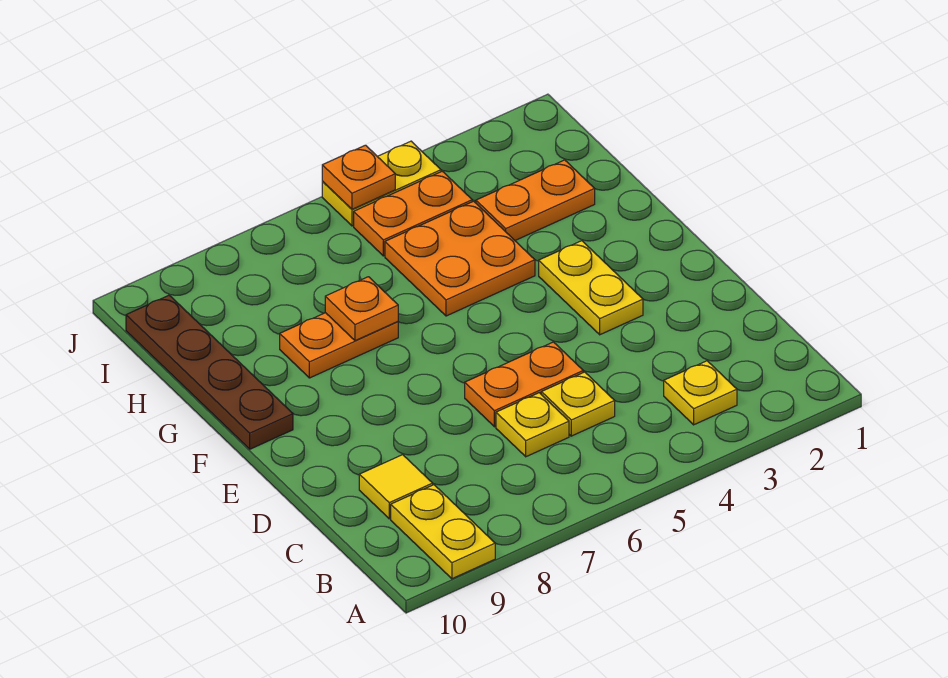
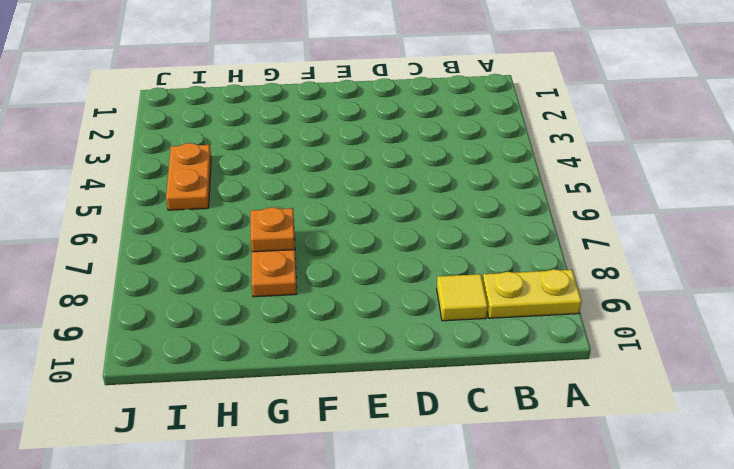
none -> yellow plate B3 level 1
none -> yellow plate C5 level 1
none -> yellow plate C6 level 1

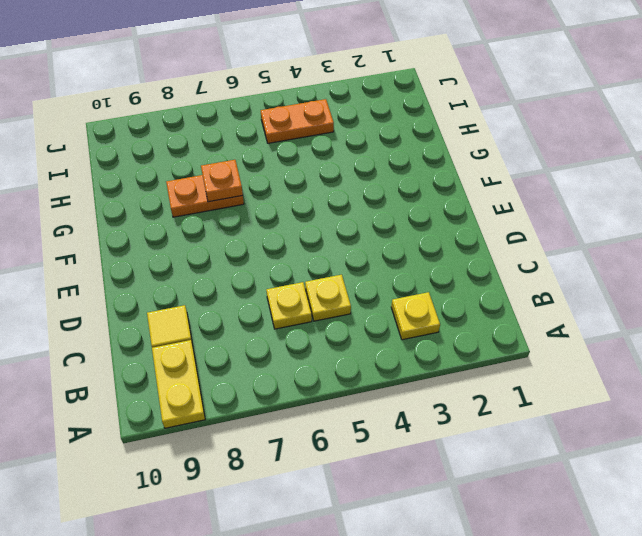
none -> orange plate D5:D6 level 1
none -> yellow plate E3:F3 level 1
none -> brown plate F10:I10 level 1

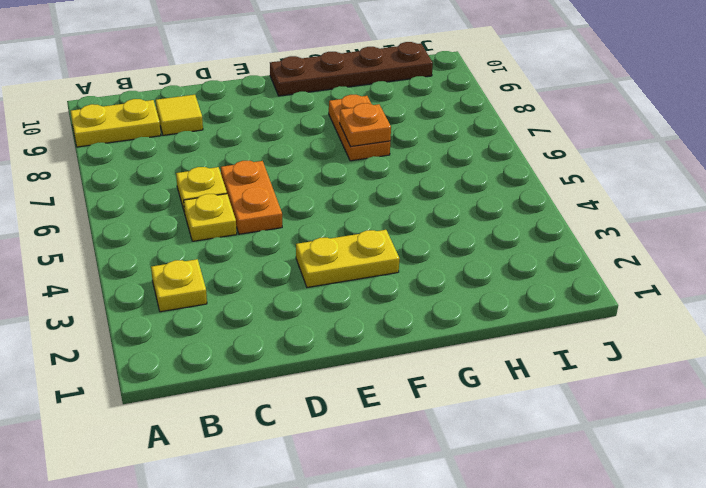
none -> orange plate G4:H5 level 1
none -> orange plate H2:H3 level 1
none -> orange plate I4:I5 level 1

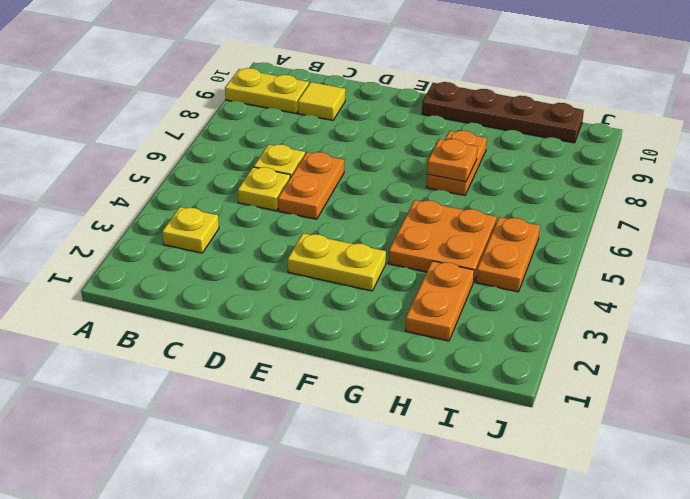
none -> yellow plate J4:J5 level 1
none -> orange plate J5 level 2

